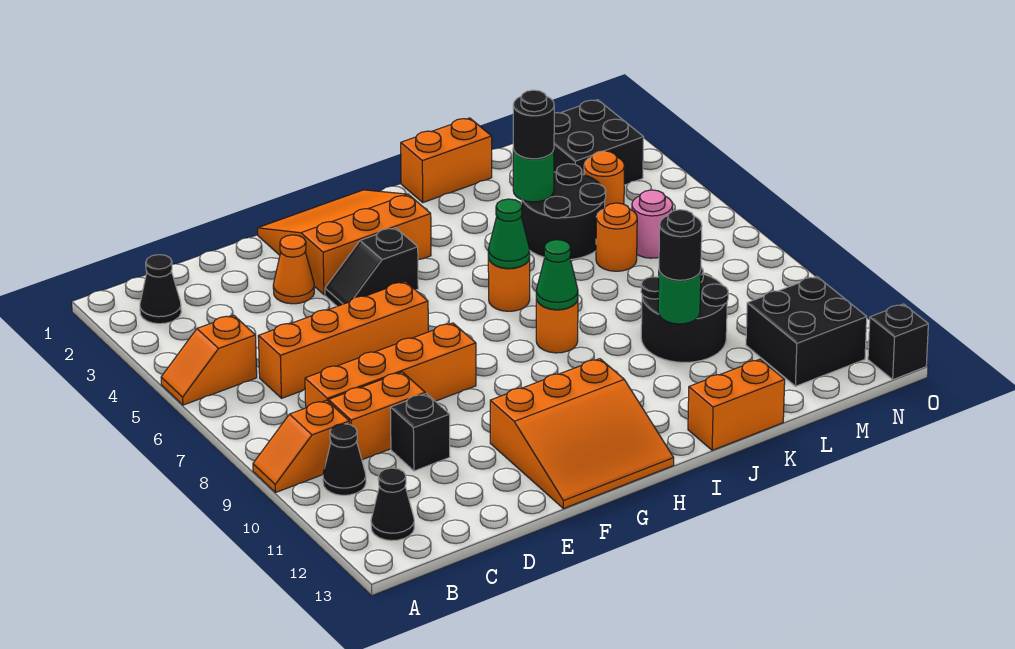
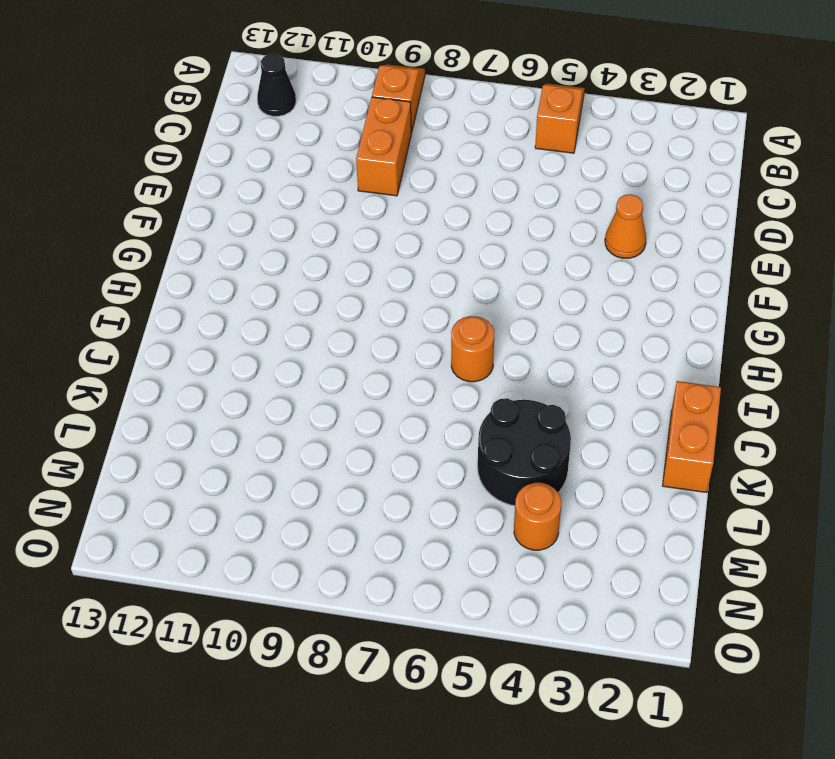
none -> black cone B2 level 1
none -> black cone B10 level 1
none -> orange brick C6:F6 level 1
none -> orange brick C8:F8 level 1

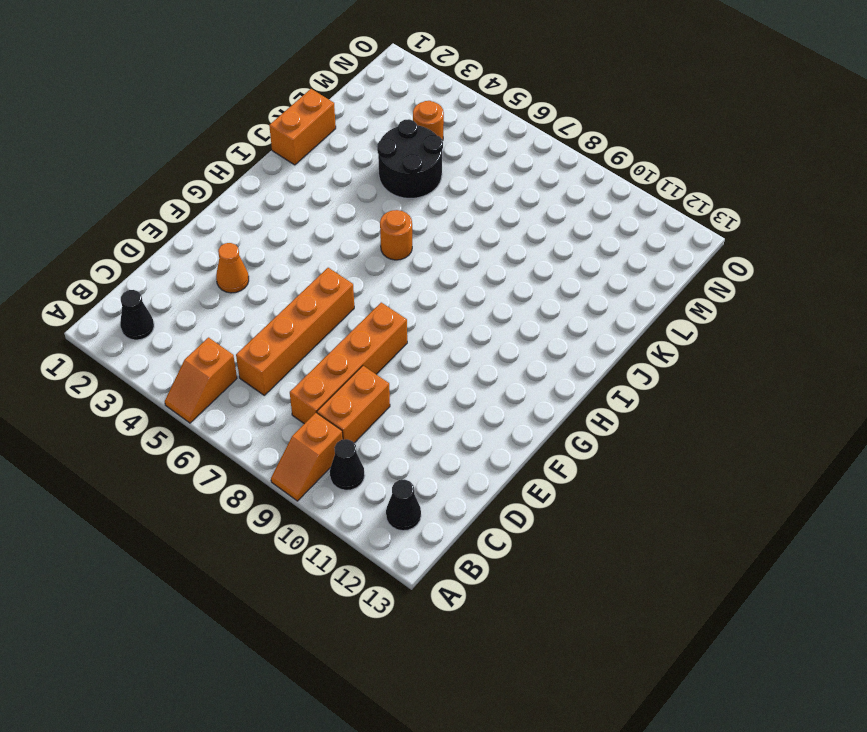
none -> black brick D10 level 1
none -> orange slope F1:H3 level 1 top 3
none -> black slope F4:G4 level 1 top G
none -> orange slope F11:H13 level 1 top 11

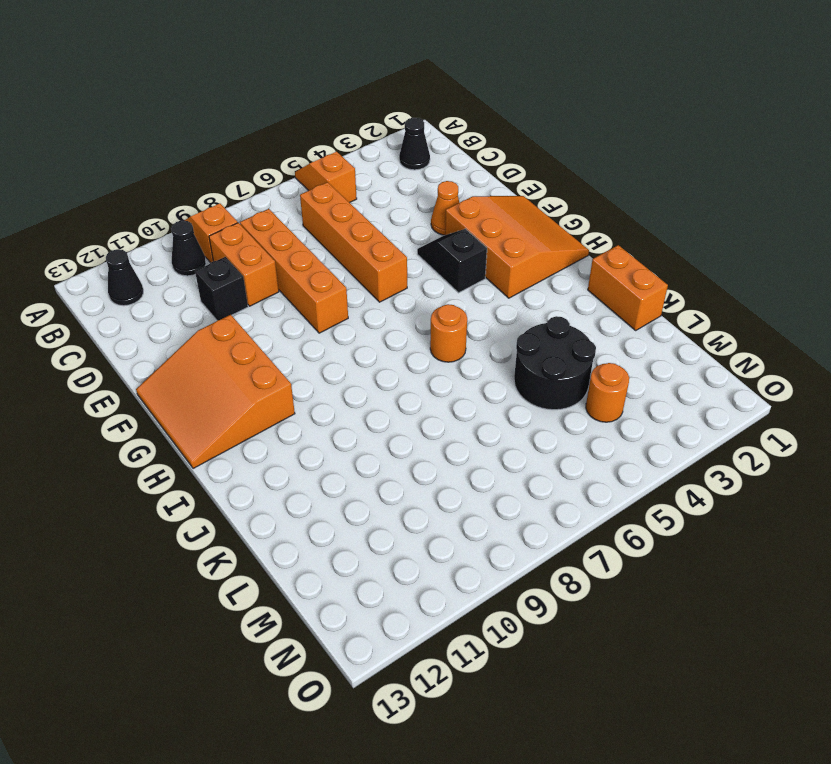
none -> orange round brick I8 level 1
none -> orange brick J13:K13 level 1
none -> black round brick K9:L10 level 1
none -> orange round brick L6 level 1

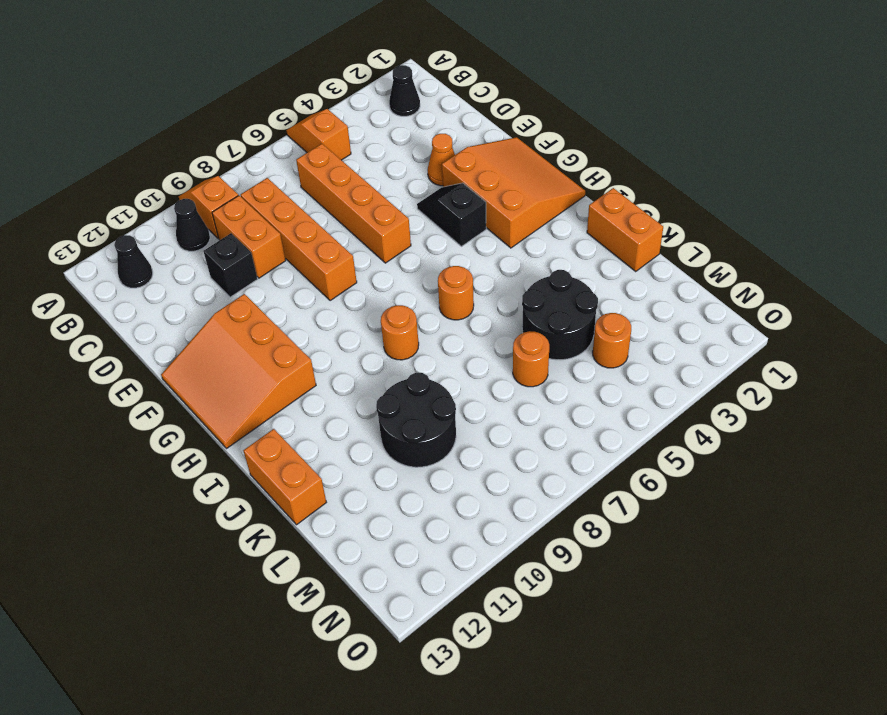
none -> black brick M2:N3 level 1
none -> pink round brick M6 level 1
none -> black brick M11:N12 level 1
none -> black brick O13 level 1

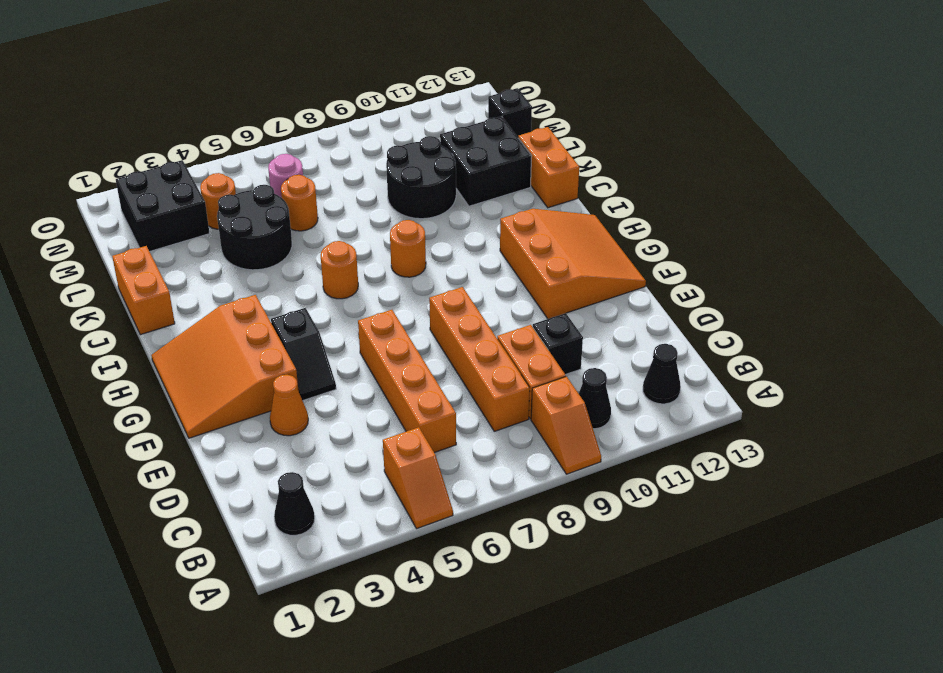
black brick K11:L12 level 1 -> black brick M11:N12 level 1
black brick M13 level 1 -> black brick O13 level 1
none -> green cone I6 level 2
none -> green cone I8 level 2
none -> green round brick K4 level 2
none -> green round brick K10 level 2

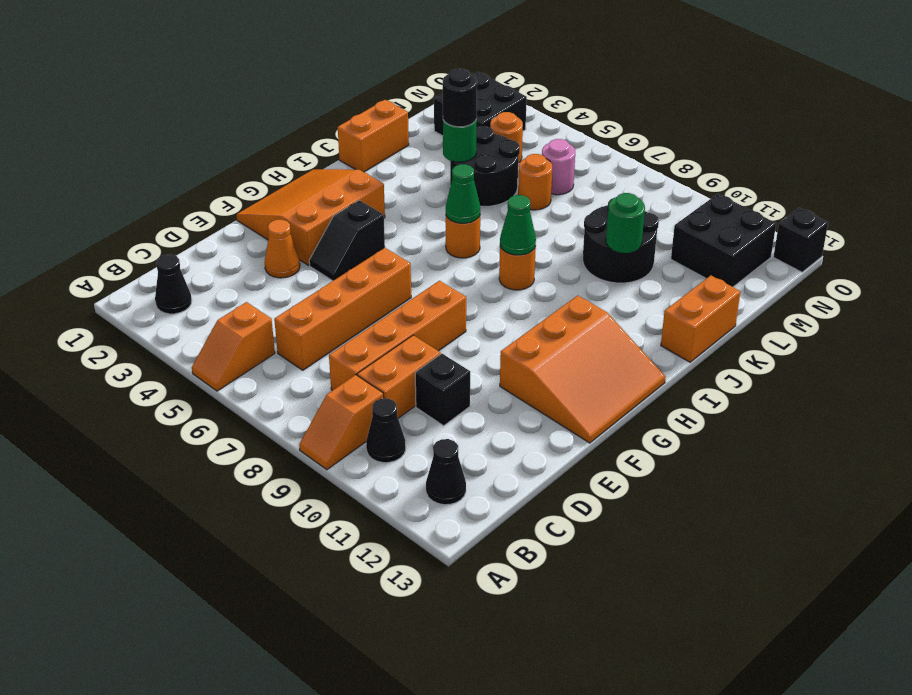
none -> black round brick K10 level 3

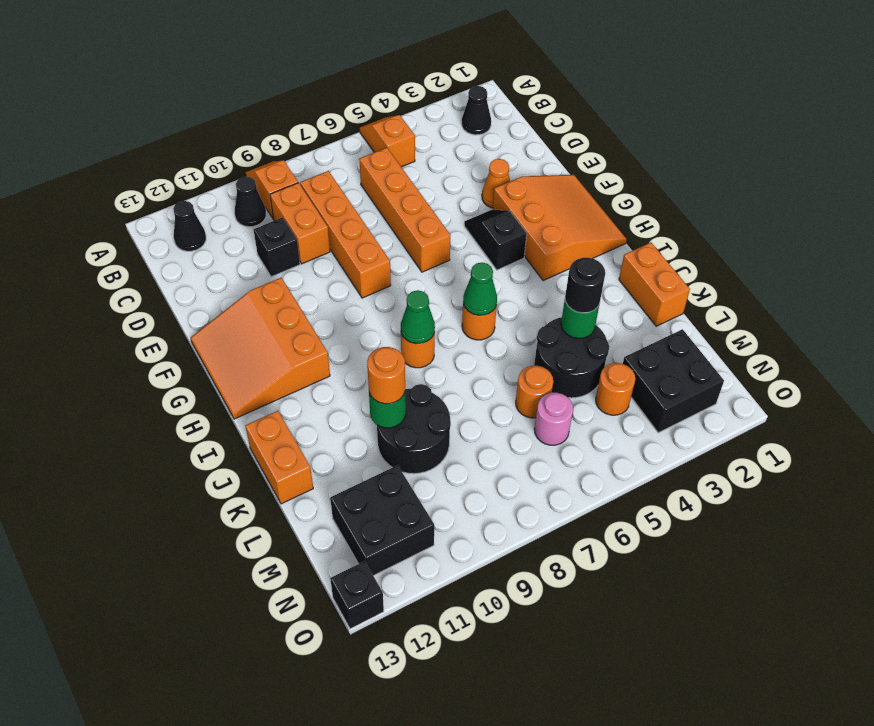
orange round brick K10 level 3 -> black round brick K10 level 3

